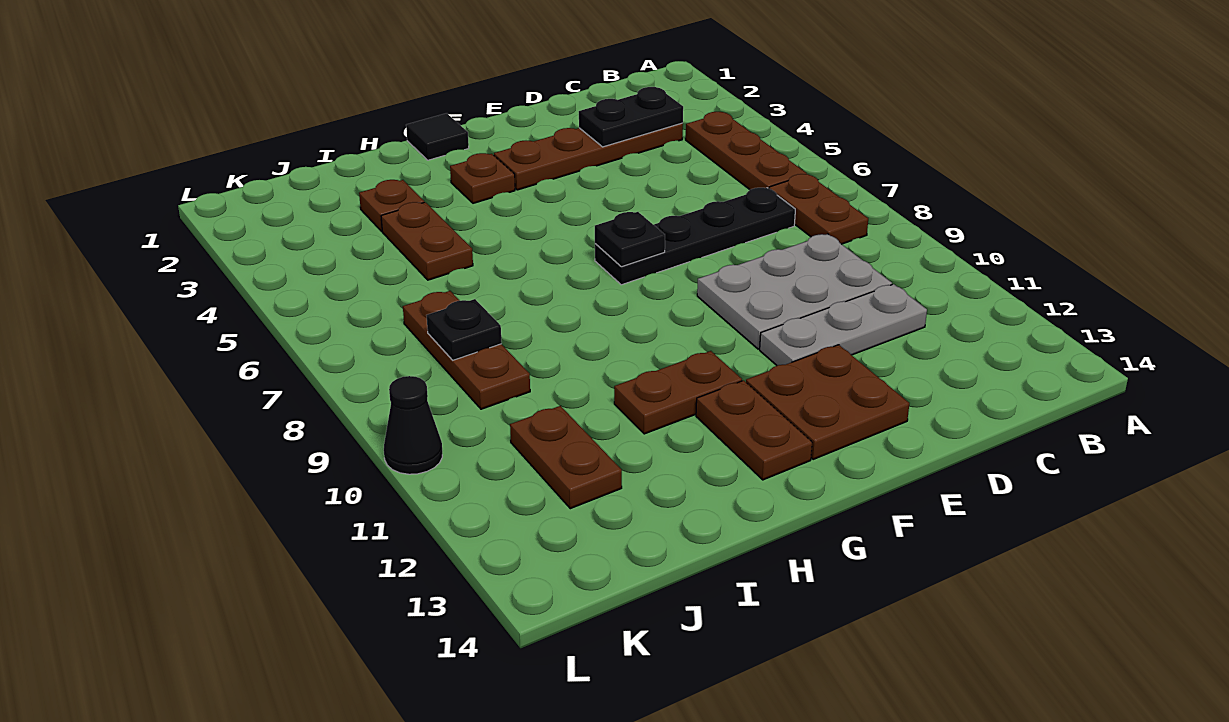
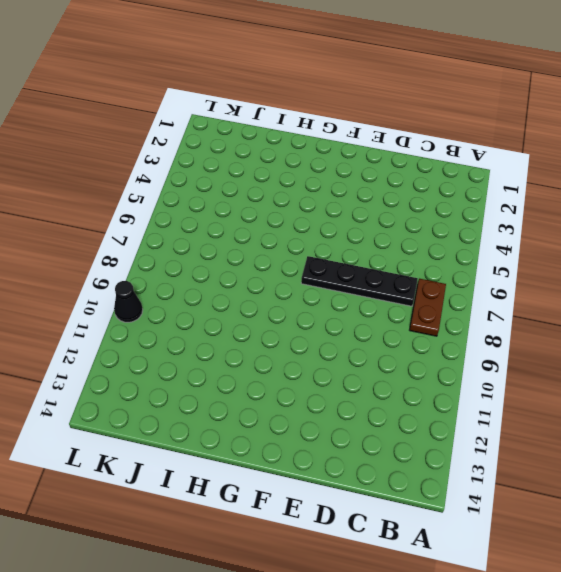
none -> brown plate B4:B6 level 1
none -> brown plate C3:F3 level 1
none -> grey plate C9:E10 level 1

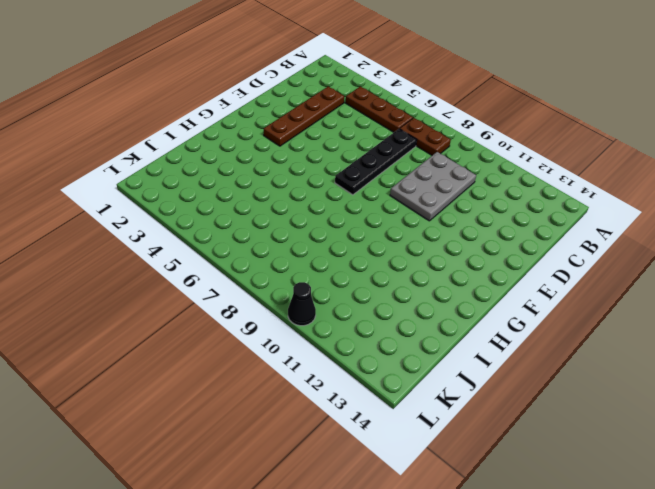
none -> grey plate C11:E11 level 1
none -> brown plate E12:F13 level 1
none -> black tile G1 level 1

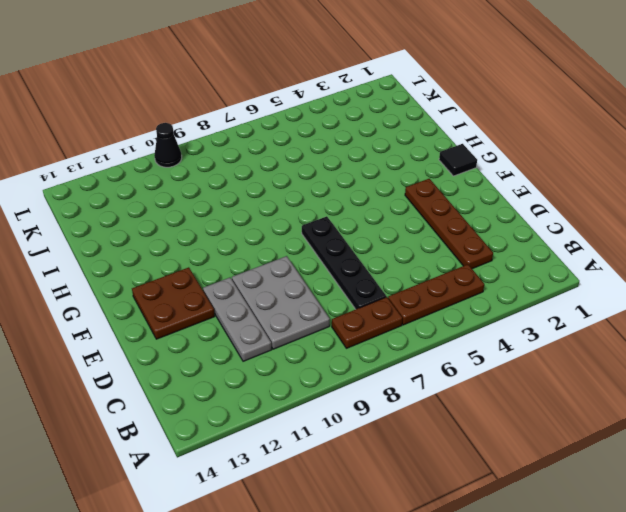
none -> brown plate G3 level 1
none -> brown plate G11:H11 level 1
none -> brown plate G12:G13 level 1

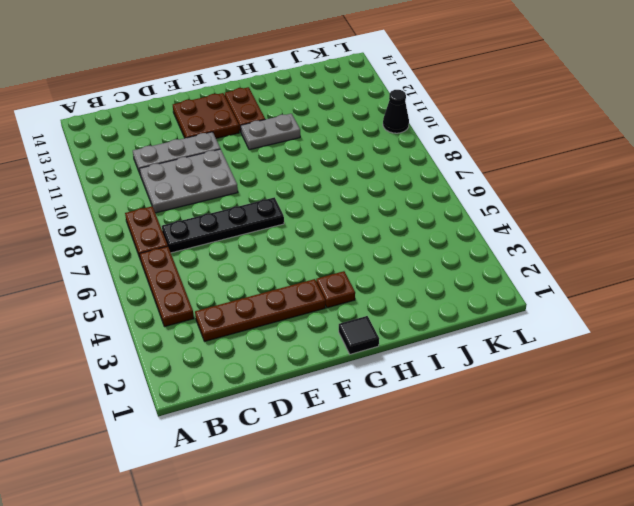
grey plate G11:H11 level 1 -> brown plate G11:H11 level 1
none -> brown plate I3 level 1
none -> brown plate I4:I5 level 1
none -> brown plate J7:J9 level 1

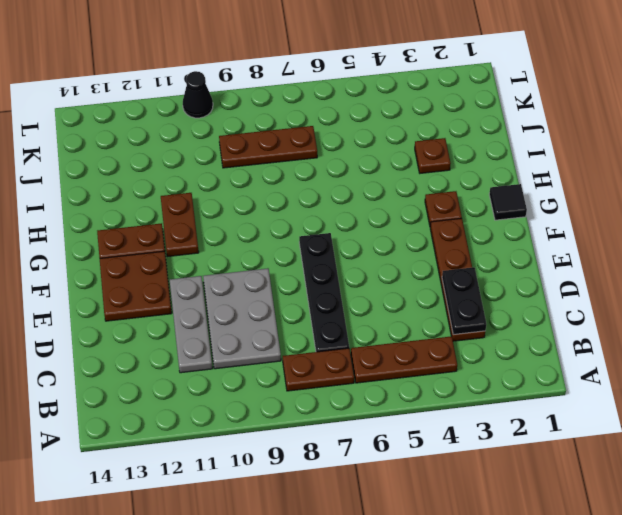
none -> brown plate I4:I5 level 1
none -> brown plate J11:J12 level 1
none -> black plate F7 level 2

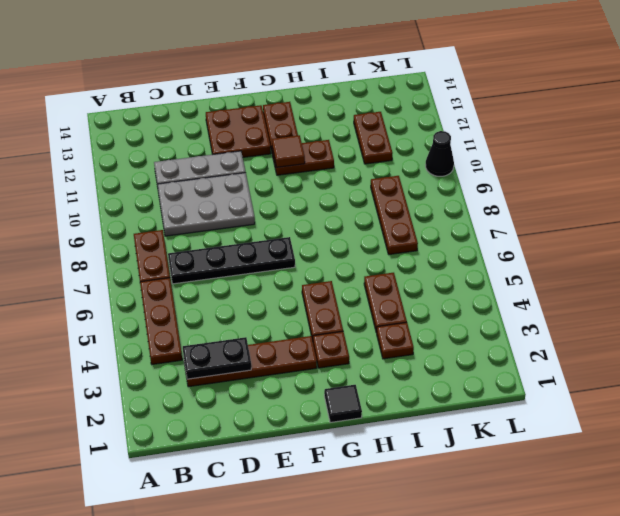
brown plate G4:G5 level 1 -> none
brown tile G11 level 2 -> none
none -> black plate F7 level 2
none -> black plate J8 level 2

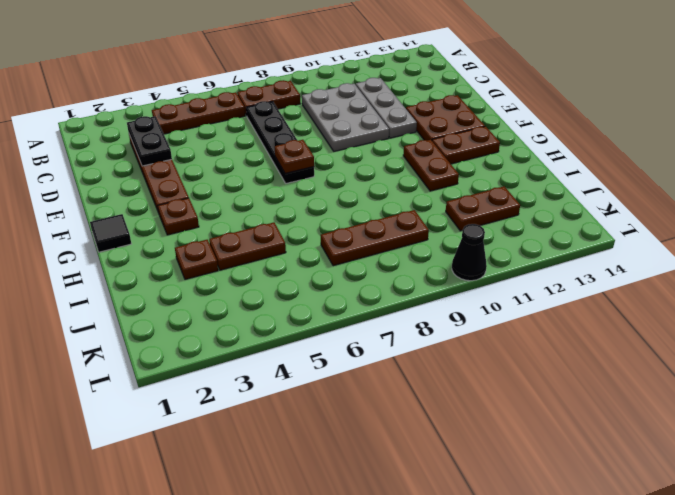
brown plate F7 level 2 -> black plate F7 level 2
none -> black plate J8 level 2

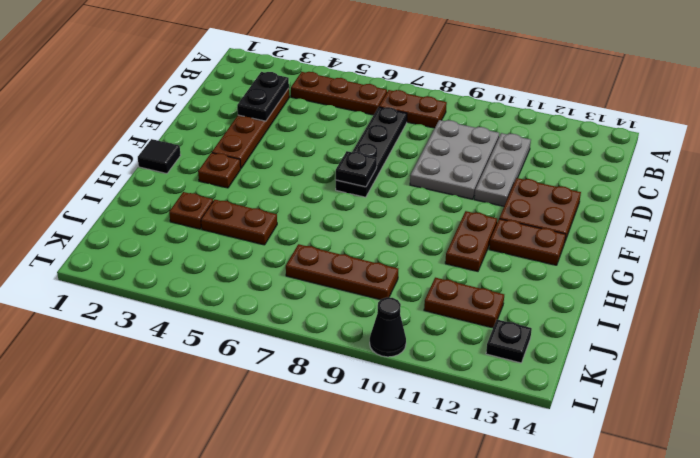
black plate K13 level 1 -> black plate J8 level 2

